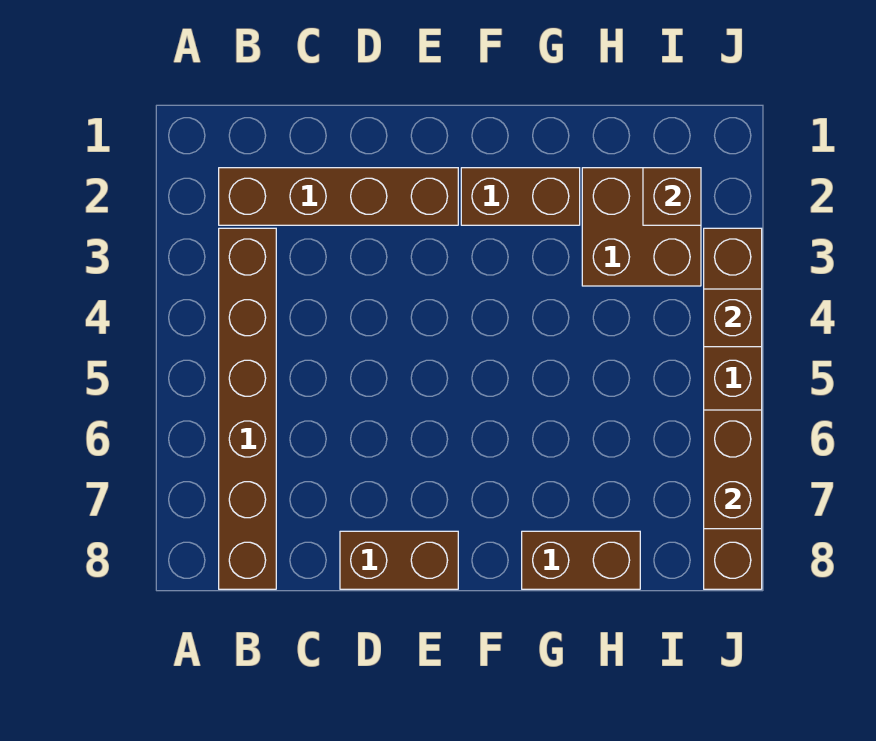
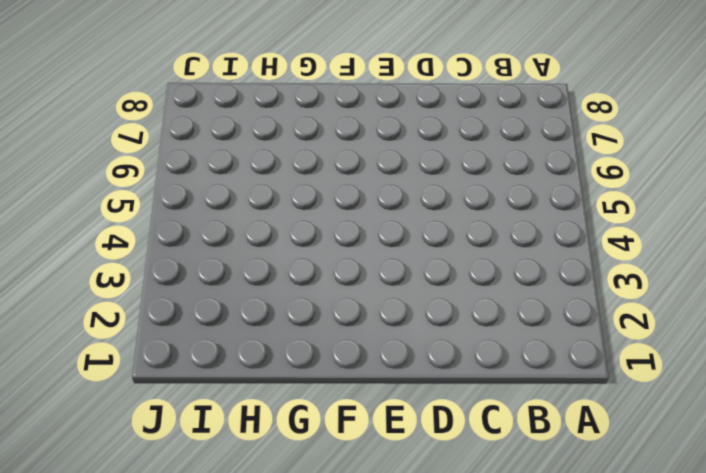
none -> brown brick B2:E2 level 1
none -> brown brick B3:B8 level 1

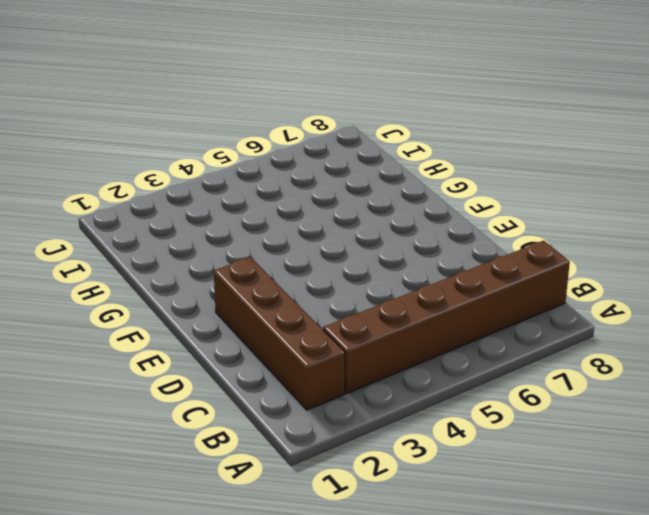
none -> brown brick D8:E8 level 1
none -> brown brick F2:G2 level 1

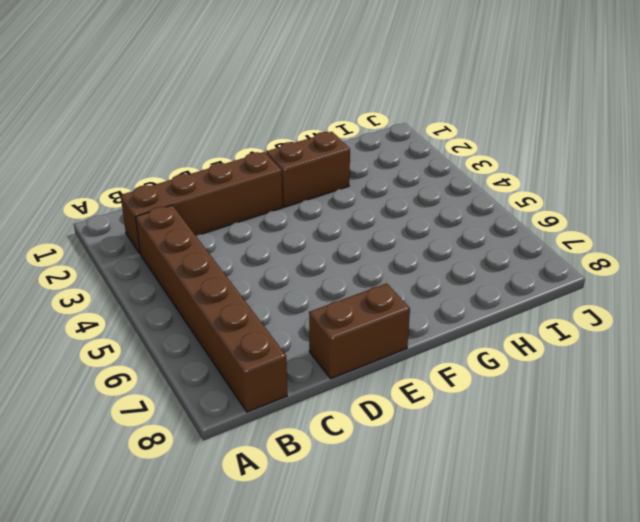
none -> brown brick G8:H8 level 1
none -> brown brick H2:I3 level 1

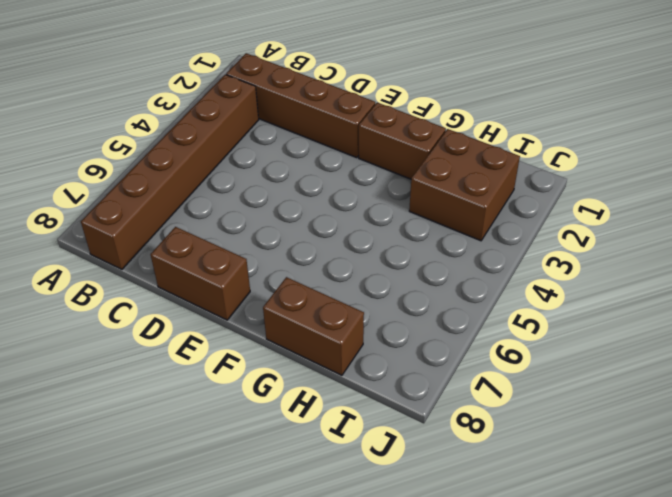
none -> brown brick J3:J8 level 1
none -> brown brick I2 level 2

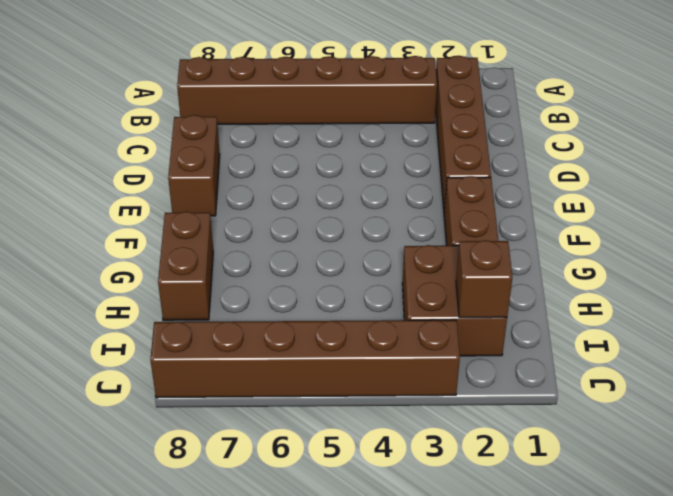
none -> brown brick J4 level 2
none -> brown brick J6:J7 level 2

